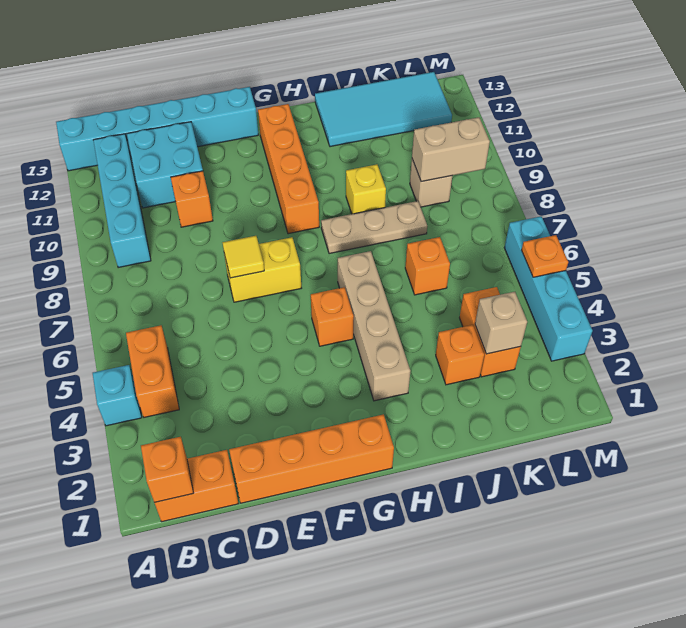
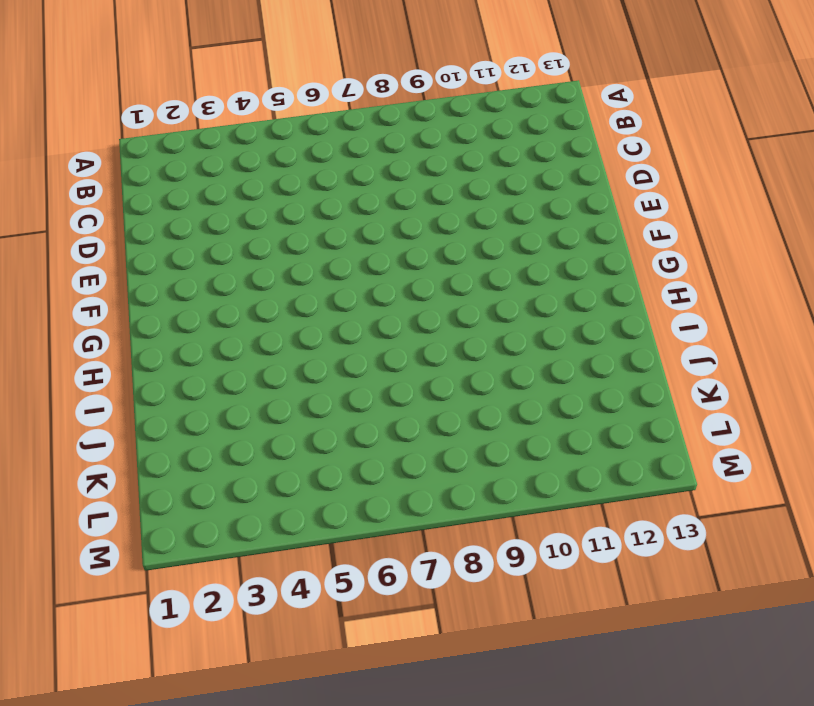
none -> cyan brick A4 level 1
none -> cyan brick A13:F13 level 1
none -> orange brick B1:C1 level 1

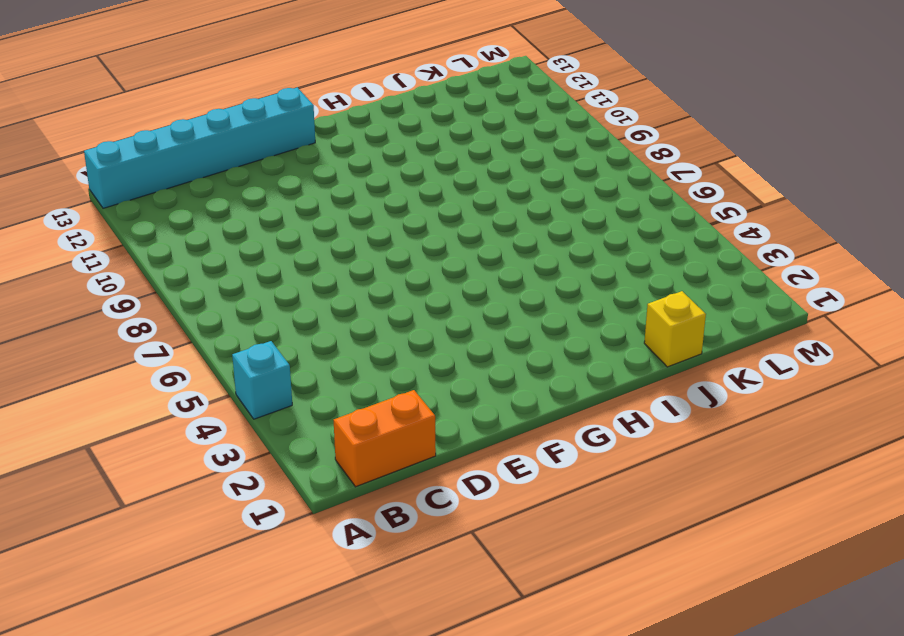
yellow brick J1 level 1 -> yellow brick I9 level 1
none -> orange brick B4:B5 level 1
none -> cyan brick B9:B12 level 1
none -> cyan brick C11:D12 level 1

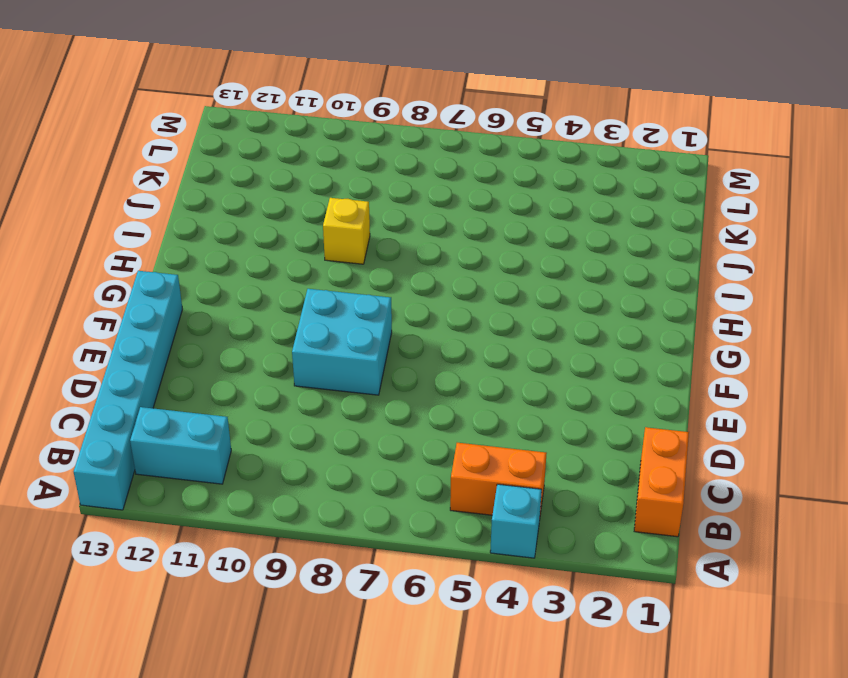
cyan brick B11:B12 level 1 -> cyan brick B9:B12 level 1
cyan brick E8:F9 level 1 -> cyan brick C11:D12 level 1
none -> orange brick D1:G1 level 1
none -> orange brick D10 level 1
none -> yellow brick E7:F7 level 1

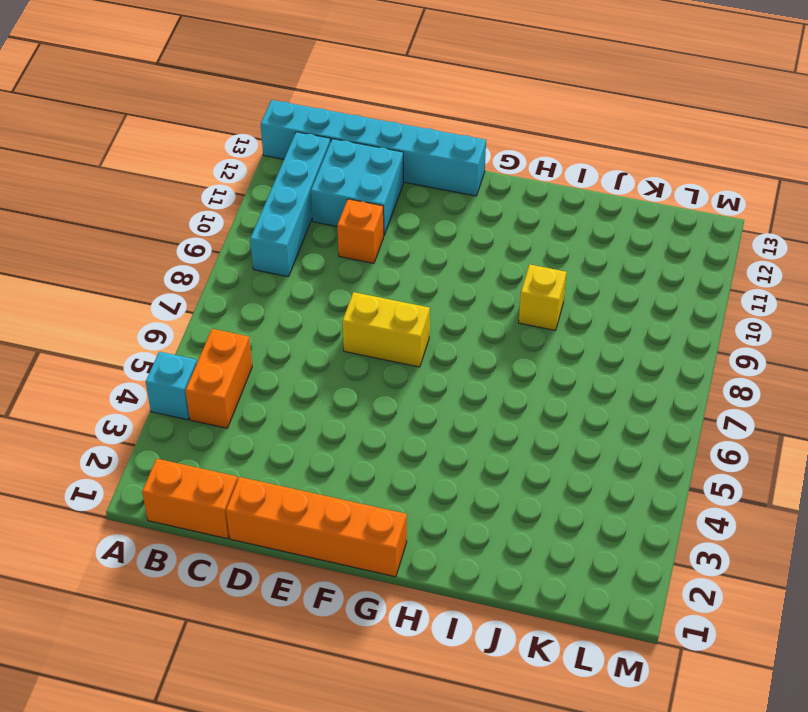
none -> orange brick G5 level 1
none -> orange brick G9:G12 level 1
none -> tan brick H3:H6 level 1

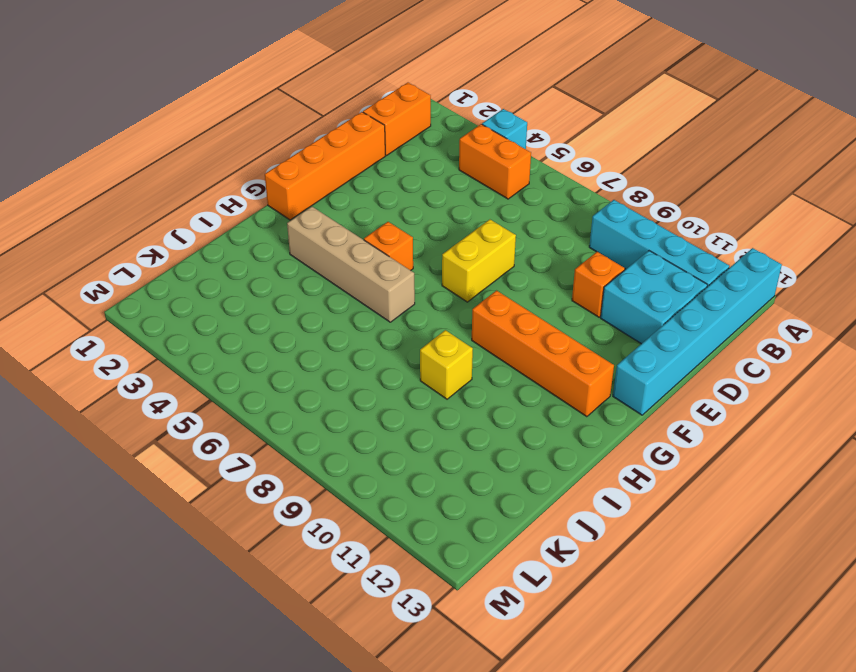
none -> tan plate H8:J8 level 1
none -> cyan tile I12:L13 level 1
none -> orange brick J3 level 1

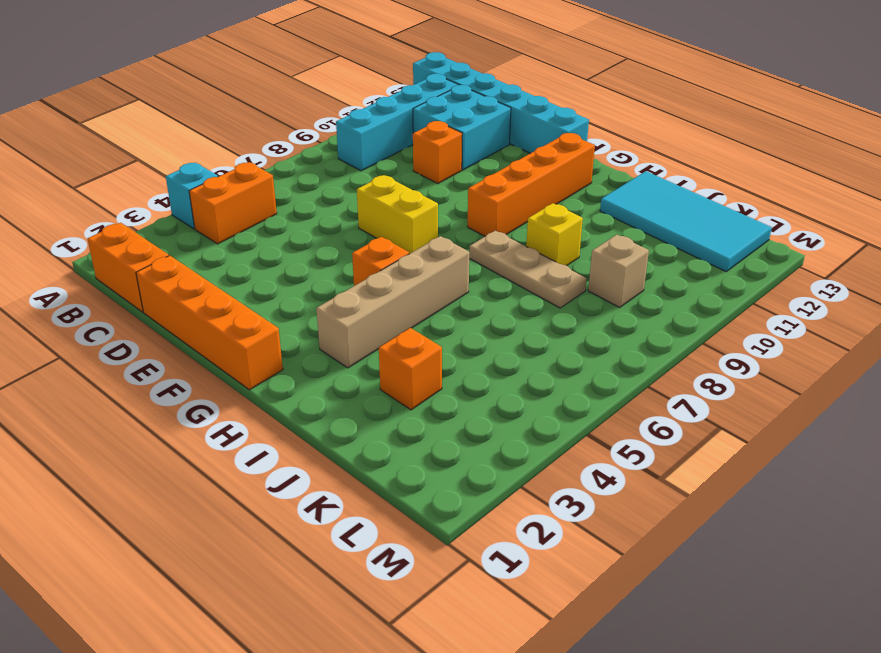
none -> orange brick J6 level 1
none -> orange brick K3:K4 level 1
none -> cyan brick M3:M6 level 1

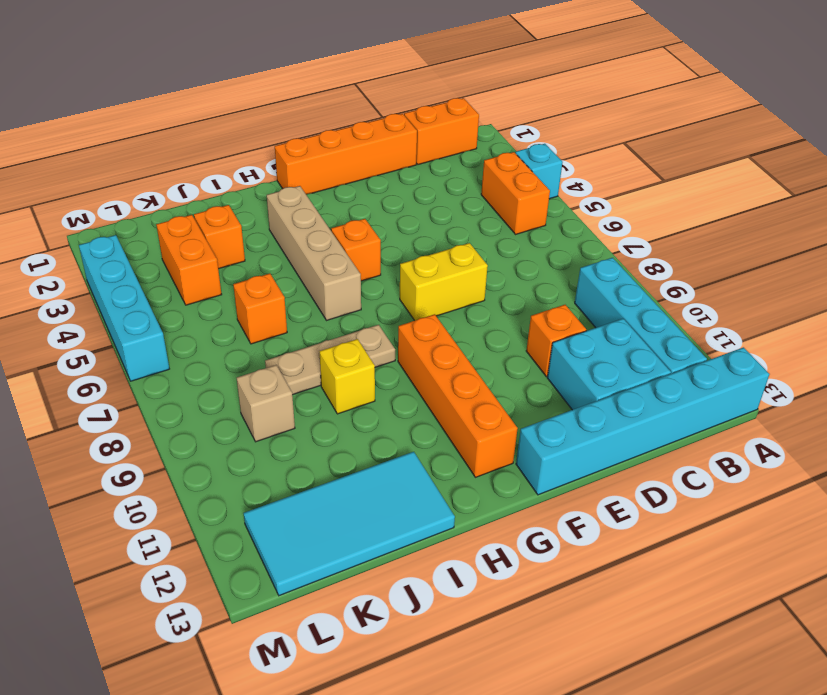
none -> orange brick B1 level 2
none -> yellow tile E7 level 2
none -> tan brick K3 level 2

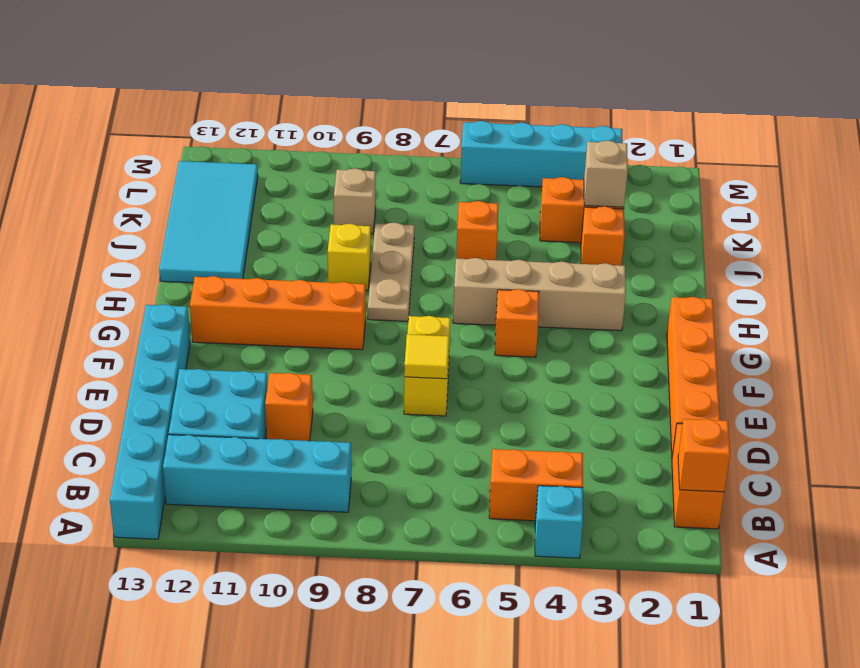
none -> tan brick K9:L9 level 2
none -> orange plate M5 level 2

